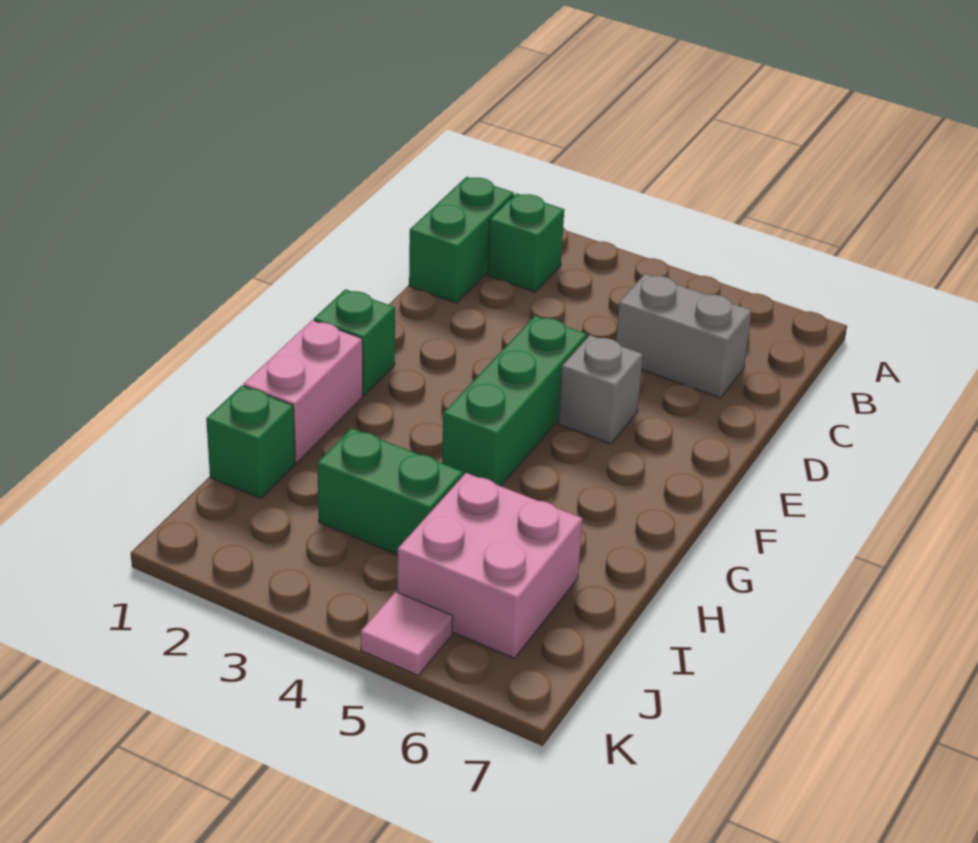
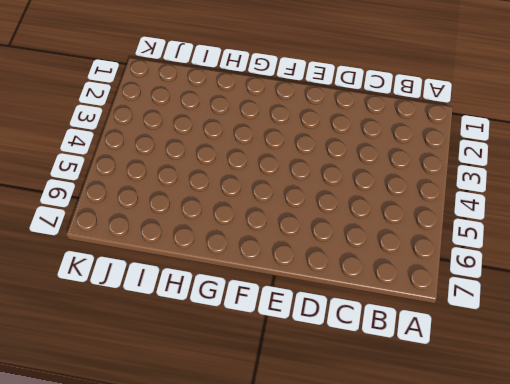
none -> green brick B1:C1 level 1
none -> green brick B2 level 1

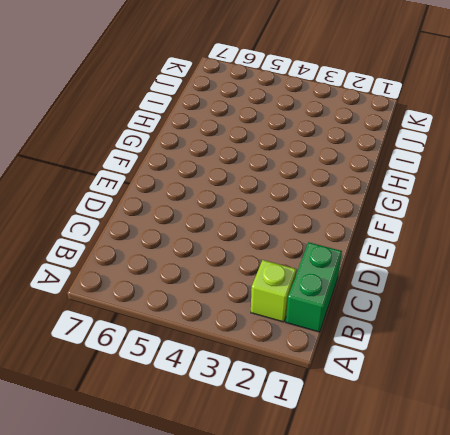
lime brick B2 level 1 -> green brick B2 level 1
none -> grey brick C5:C6 level 1
none -> green brick E4:G4 level 1

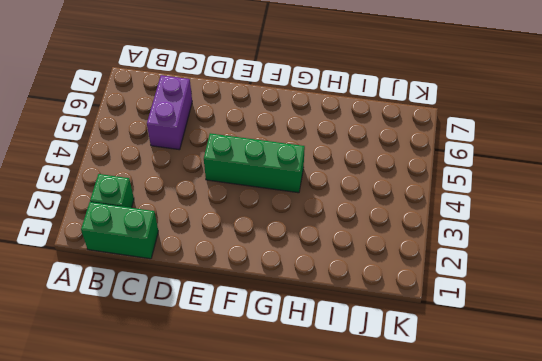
purple brick C5:C6 level 1 -> grey brick C5:C6 level 1
none -> grey brick E5 level 1
none -> green brick F1 level 1

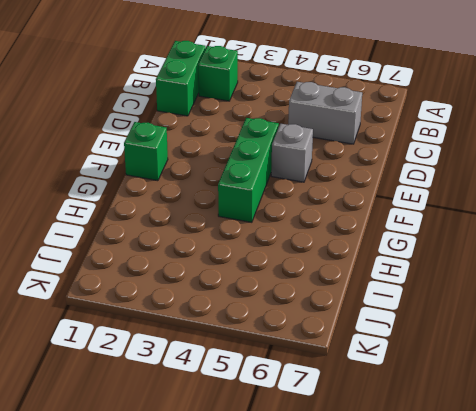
none -> pink brick G1:H1 level 1
none -> green brick I1 level 1

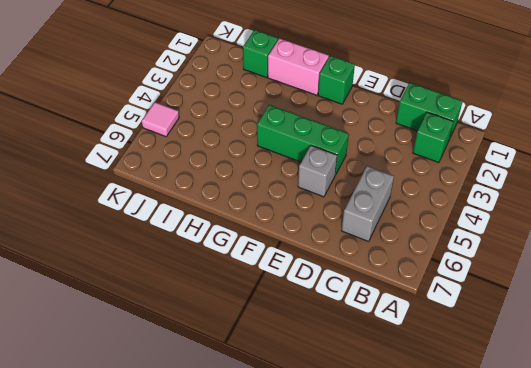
none -> green brick I3:I4 level 1
none -> pink brick I5:J6 level 1

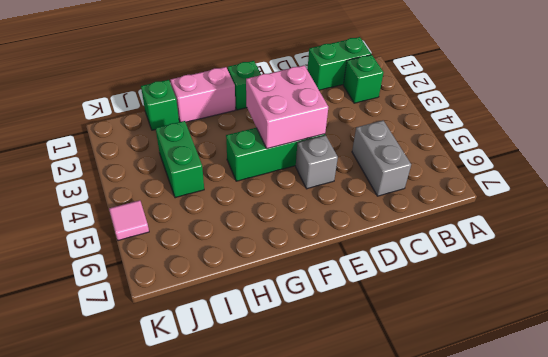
pink brick E3:F4 level 2 -> pink brick I5:J6 level 1

